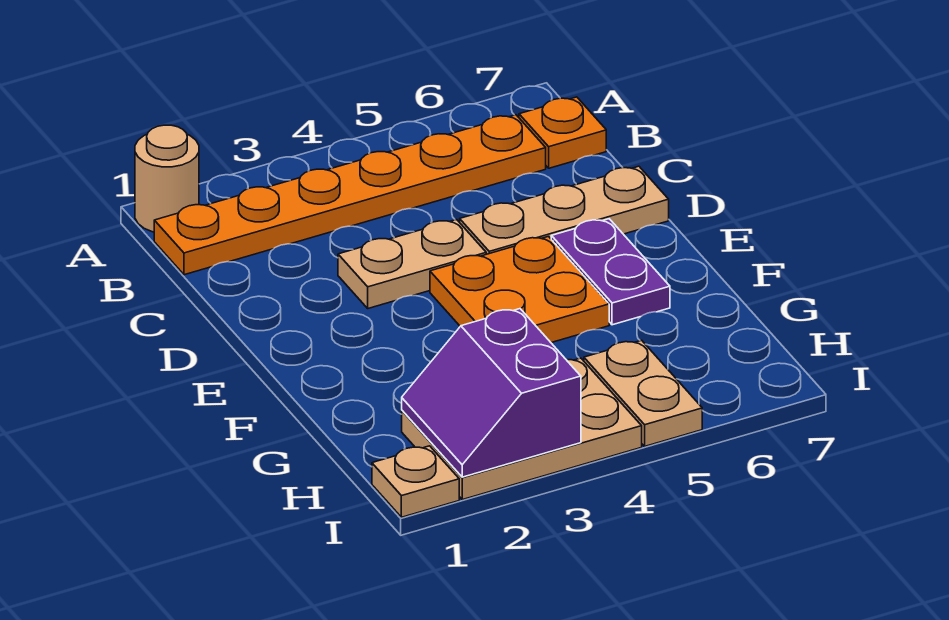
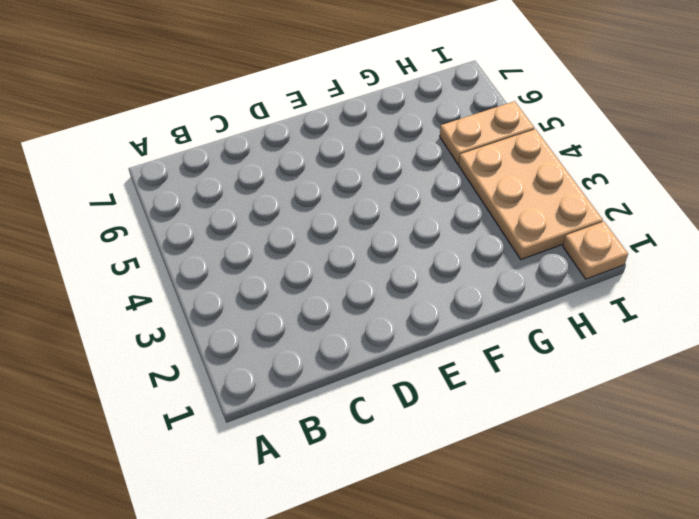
none -> tan round brick A1 level 1
none -> orange plate B1:B6 level 1

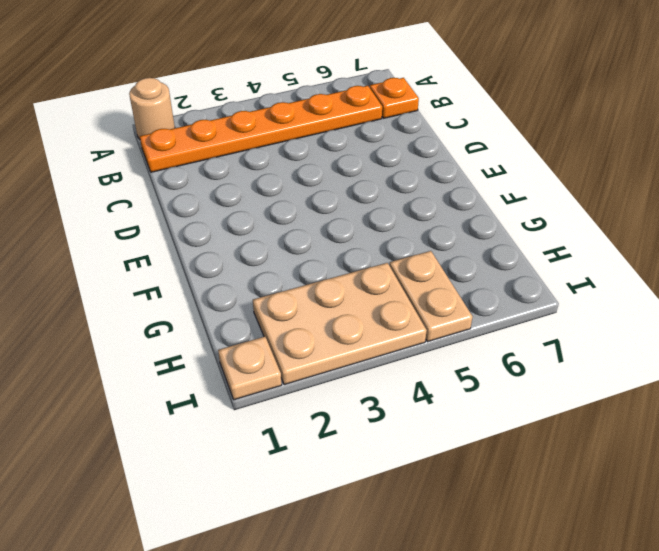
none -> tan plate D3:D4 level 1
none -> tan plate D5:D7 level 1

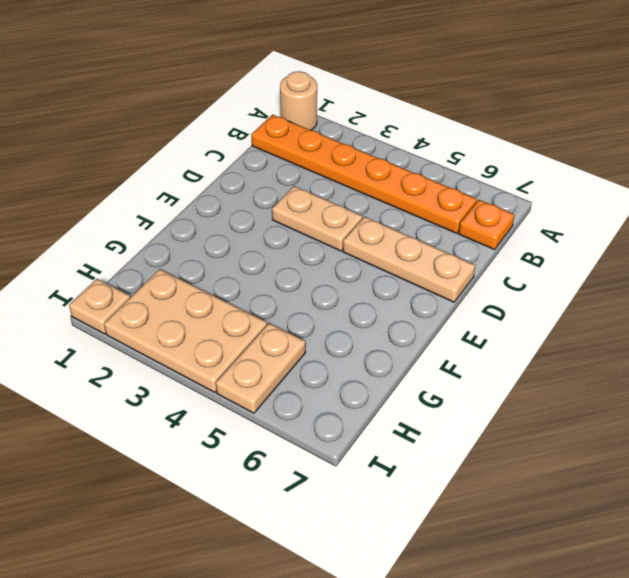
none -> orange plate E4:F5 level 1
none -> purple plate E6:F6 level 1

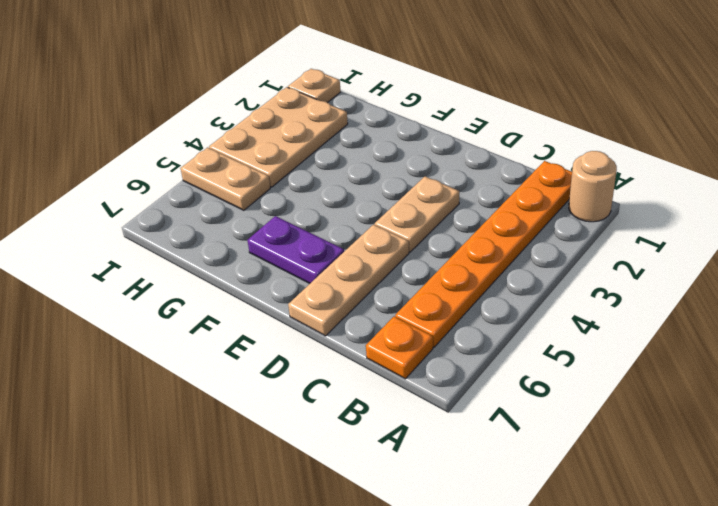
none -> orange plate E4:F5 level 1
none -> purple slope H2:I3 level 2 top 3

